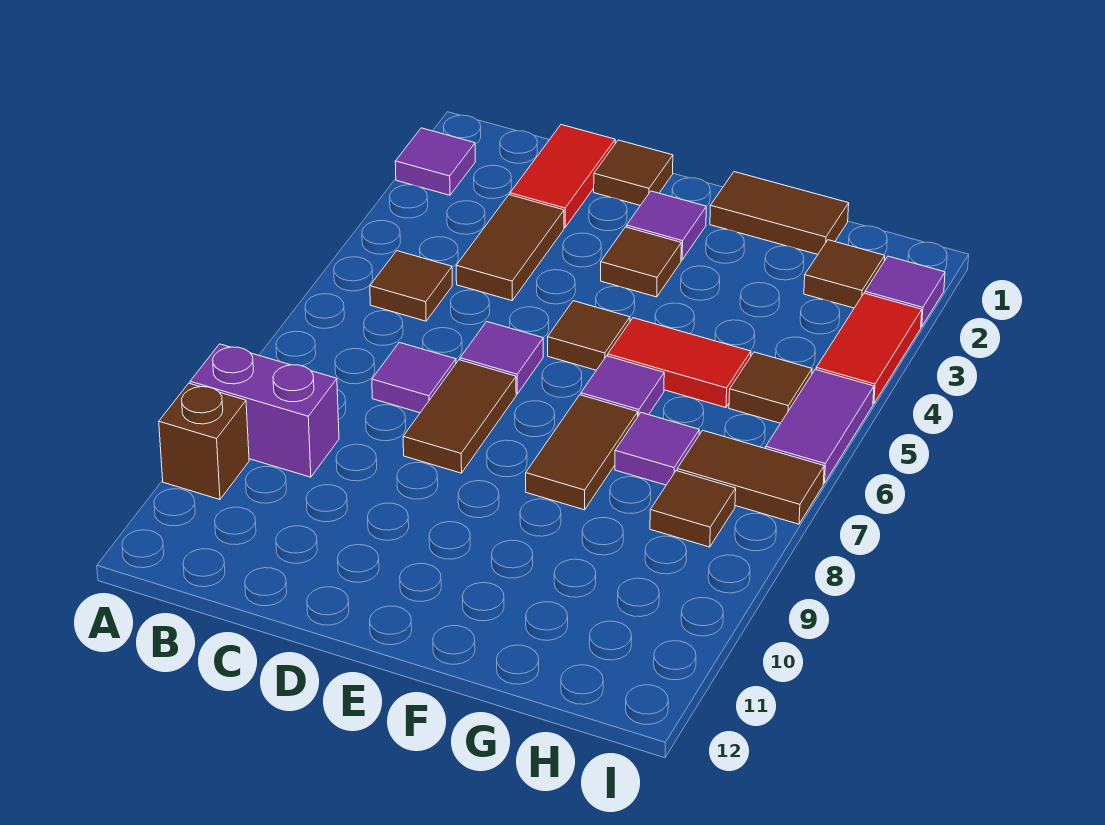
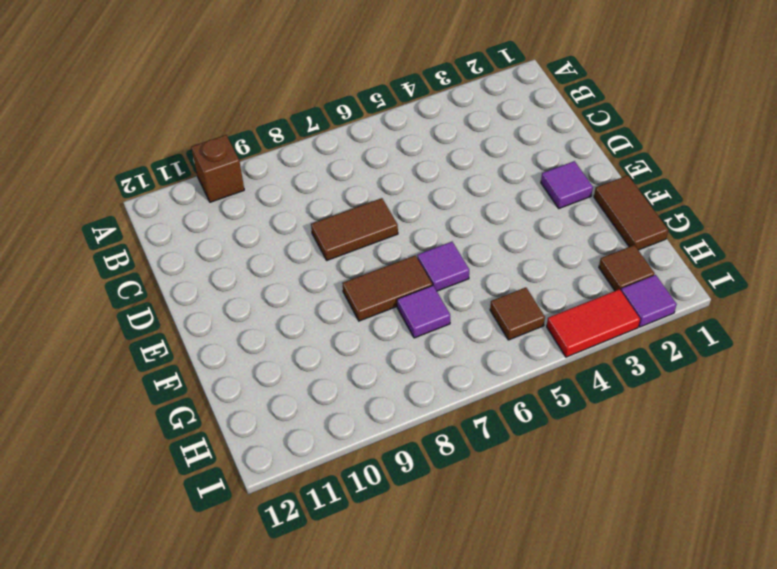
none -> purple tile A2 level 1
none -> purple brick A9:B9 level 1
none -> brown tile B5 level 1

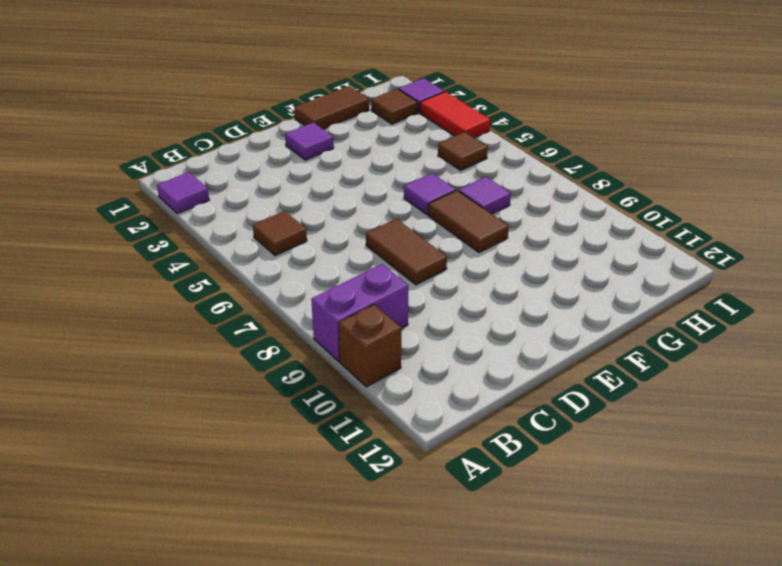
none -> red tile C1:C2 level 1
none -> brown tile C3:C4 level 1
none -> purple tile C7 level 1

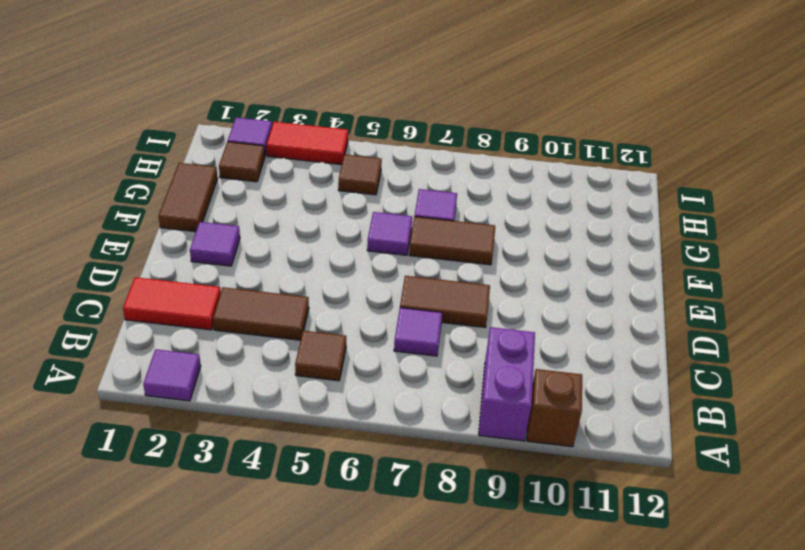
none -> brown tile D1 level 1
none -> purple tile D6 level 1
none -> brown tile E3 level 1

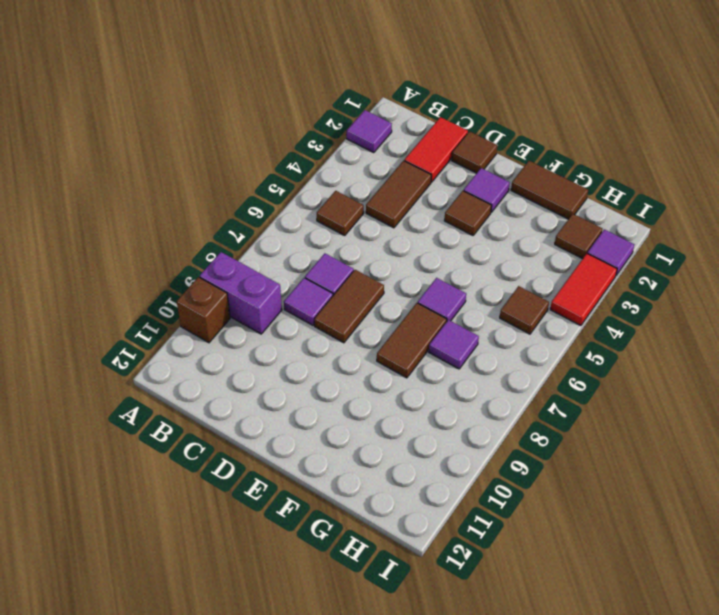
purple tile C8 level 1 -> purple tile D6 level 1
none -> brown tile E5 level 1
none -> red tile F5:G5 level 1
none -> brown tile H7:I7 level 1

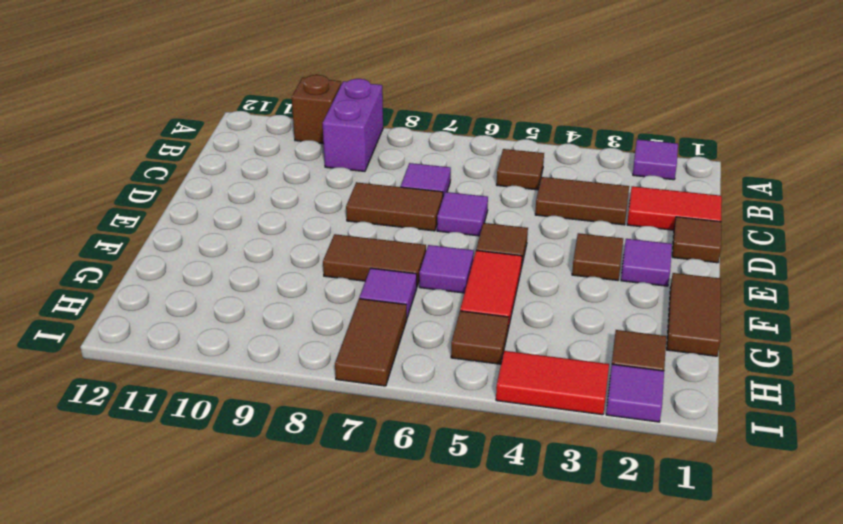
none -> brown tile H8 level 1
none -> purple tile I5:I6 level 1

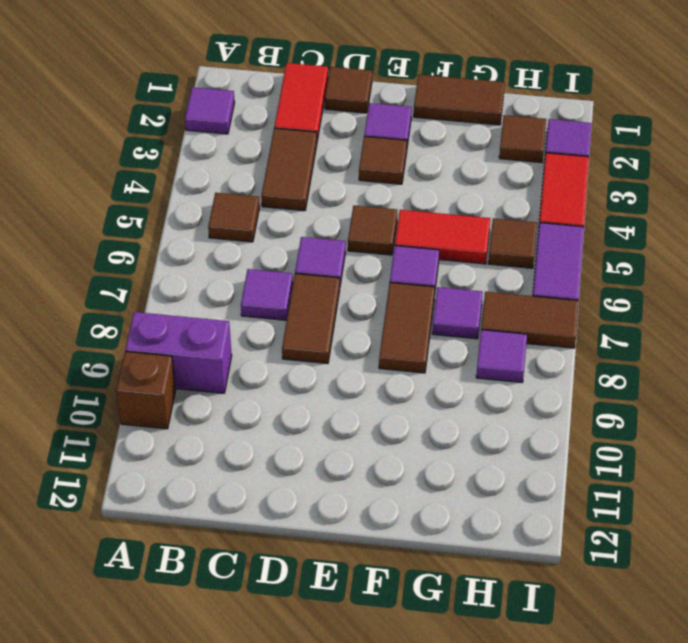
purple tile H8 level 1 -> brown tile H8 level 1

